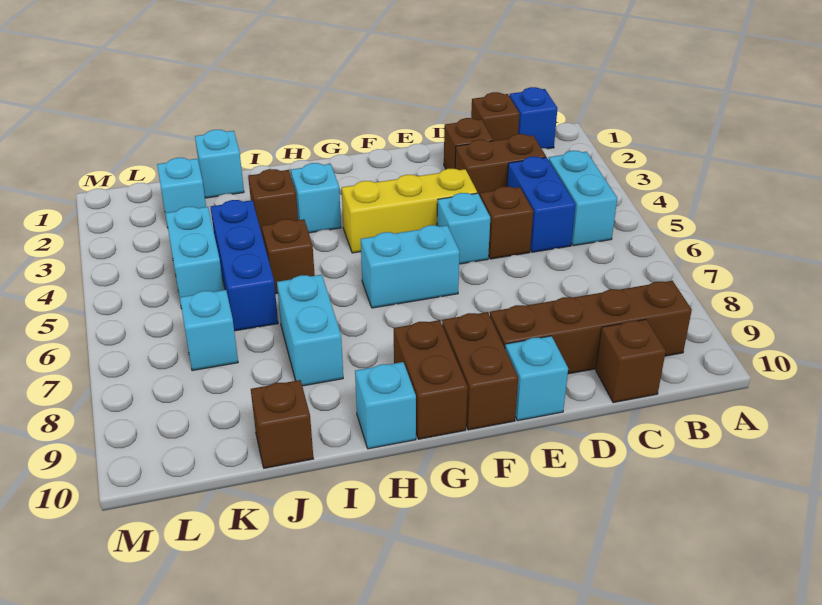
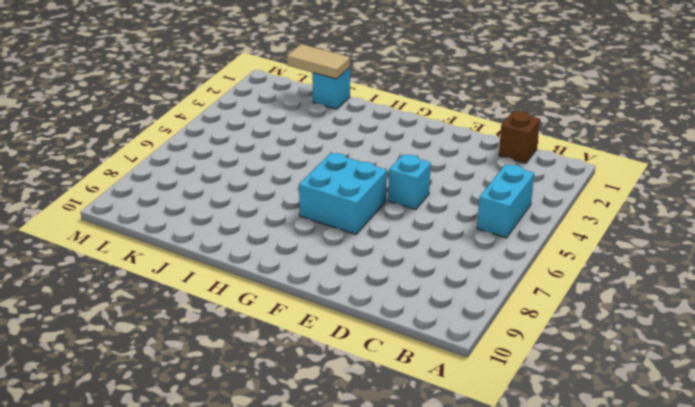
cyan brick F6:G7 level 1 -> cyan brick F6:G6 level 1
tan tile J1:K1 level 2 -> none
none -> blue brick B1 level 1
none -> brown brick B9:E9 level 1
none -> brown brick C3:D3 level 1

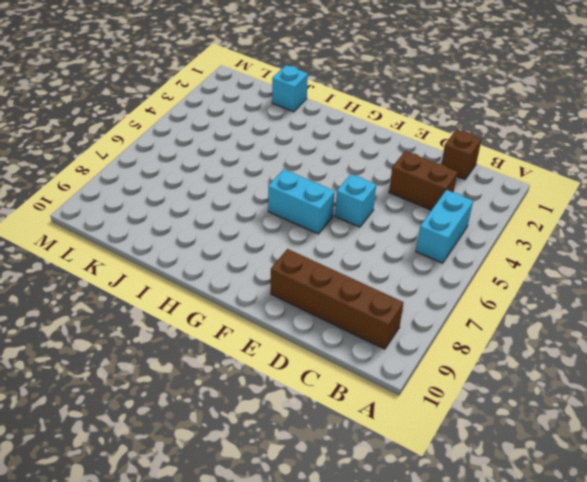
none -> blue brick B1 level 1
none -> blue brick C4:C5 level 1
none -> brown brick C10 level 1

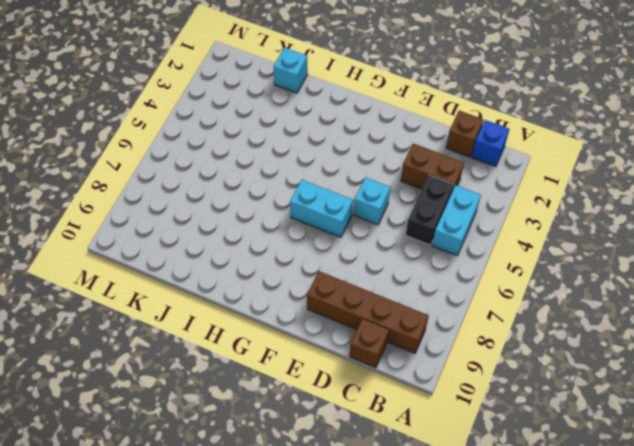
black brick C4:C5 level 1 -> blue brick C4:C5 level 1
none -> brown brick D2 level 1
none -> brown brick D5 level 1
none -> yellow brick E4:G4 level 1

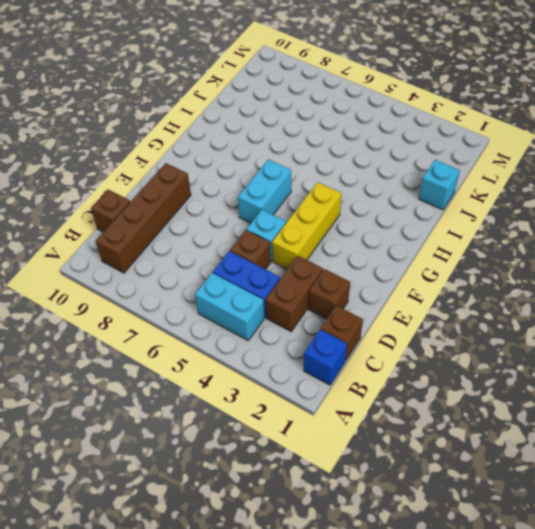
none -> cyan brick E10 level 1
none -> brown brick F9:F10 level 1
none -> brown brick G9:G10 level 1

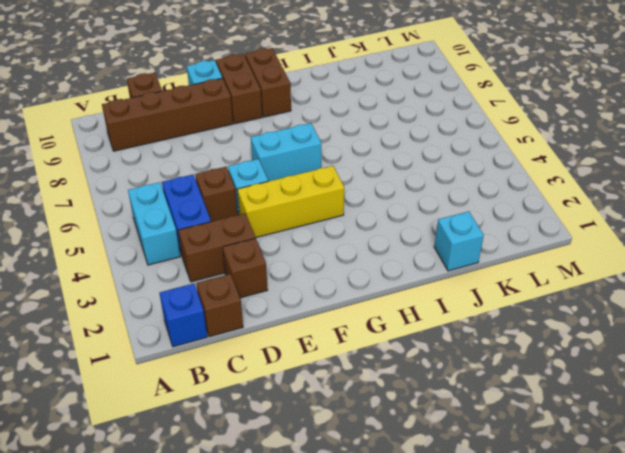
none -> cyan brick H3 level 1
none -> cyan brick H10 level 1
none -> brown brick I3 level 1

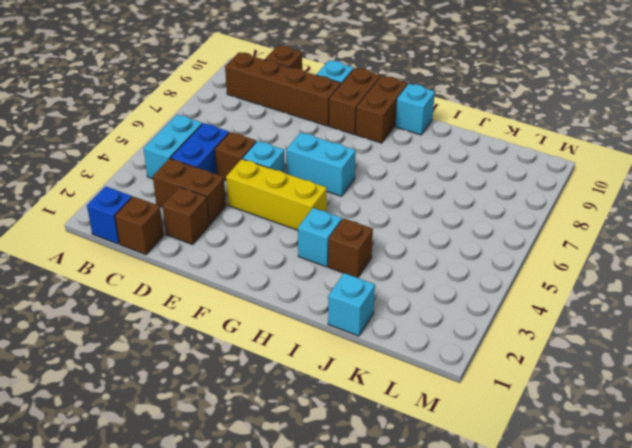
none -> brown brick I5 level 1
none -> cyan brick I7:I8 level 1
none -> blue brick J4:J6 level 1

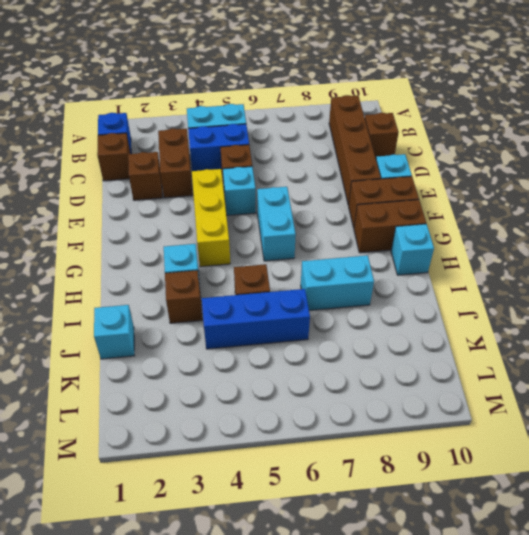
none -> brown brick J10 level 1
none -> cyan brick K2 level 1
none -> cyan brick K4:K5 level 1

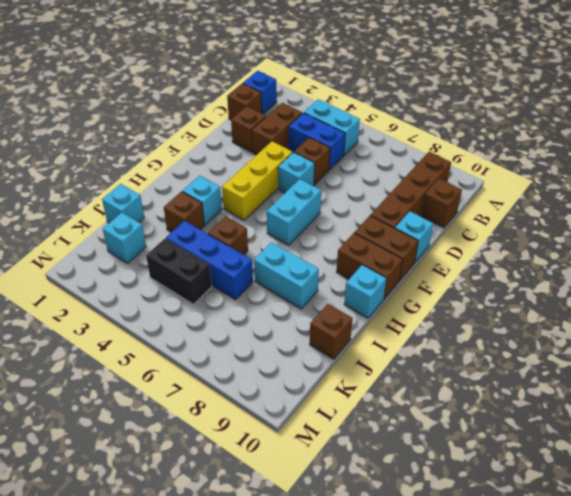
black brick K4:K5 level 1 -> cyan brick K4:K5 level 1
none -> cyan brick K7 level 1

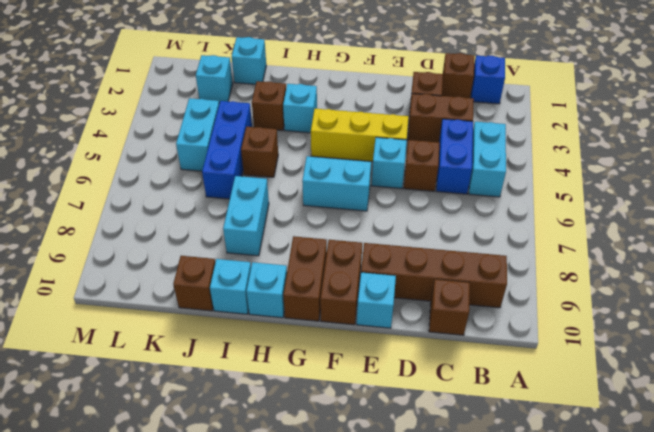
cyan brick I10 level 1 -> cyan brick K7 level 1

